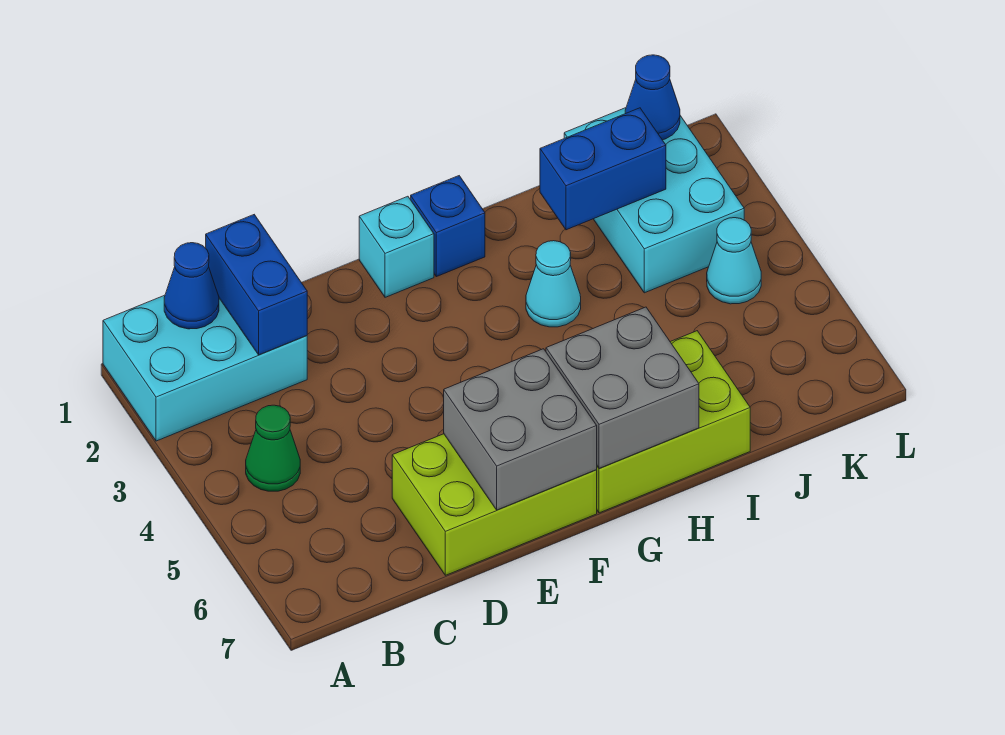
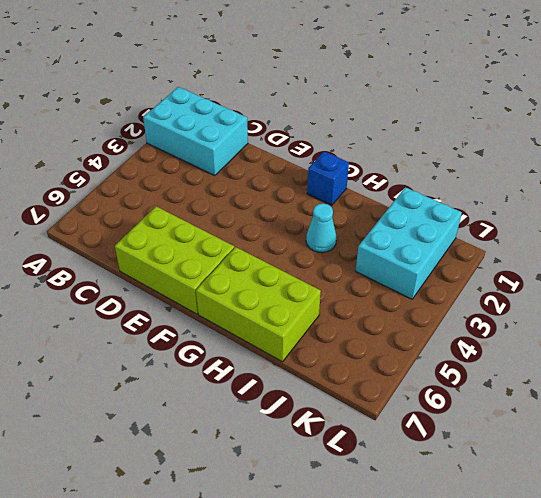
none -> green cone B4 level 1
none -> cyan brick F1 level 1
none -> cyan cone K4 level 1

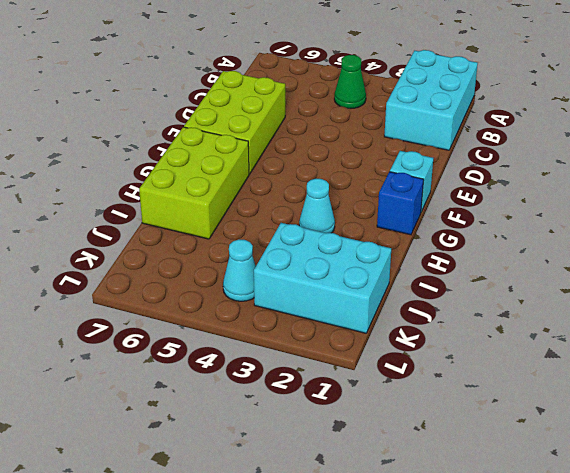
none -> blue cone B1 level 2
none -> blue brick C1:C2 level 2
none -> grey brick E6:F7 level 2

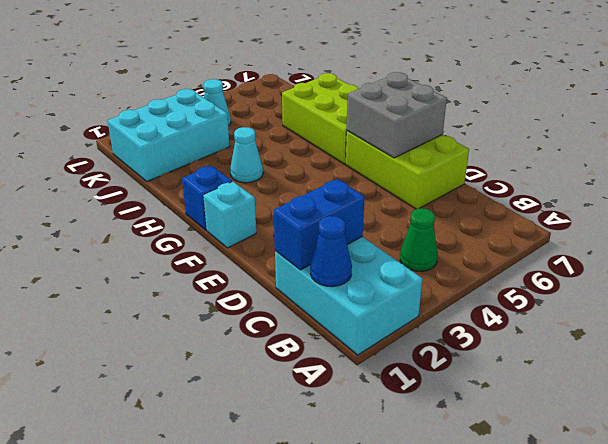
none -> grey brick G6:H7 level 2
none -> blue brick I2:J2 level 2
none -> blue cone K1 level 2

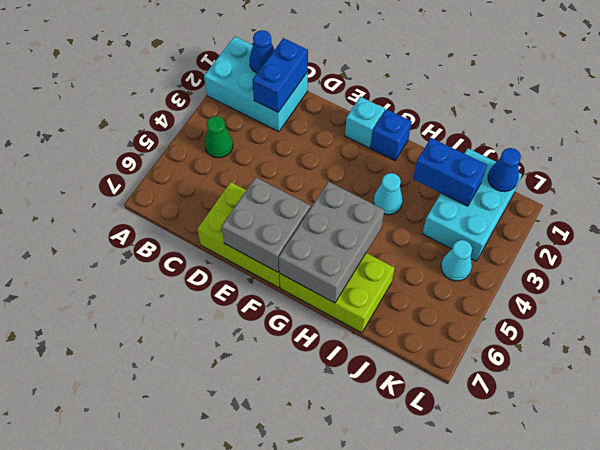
grey brick G5:H7 level 2 -> grey brick G6:H7 level 2

